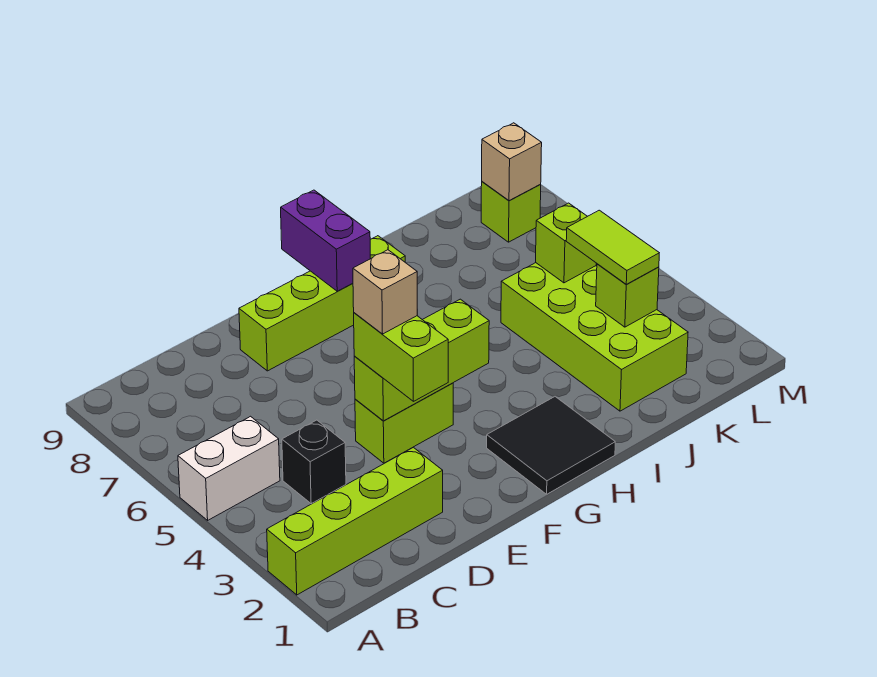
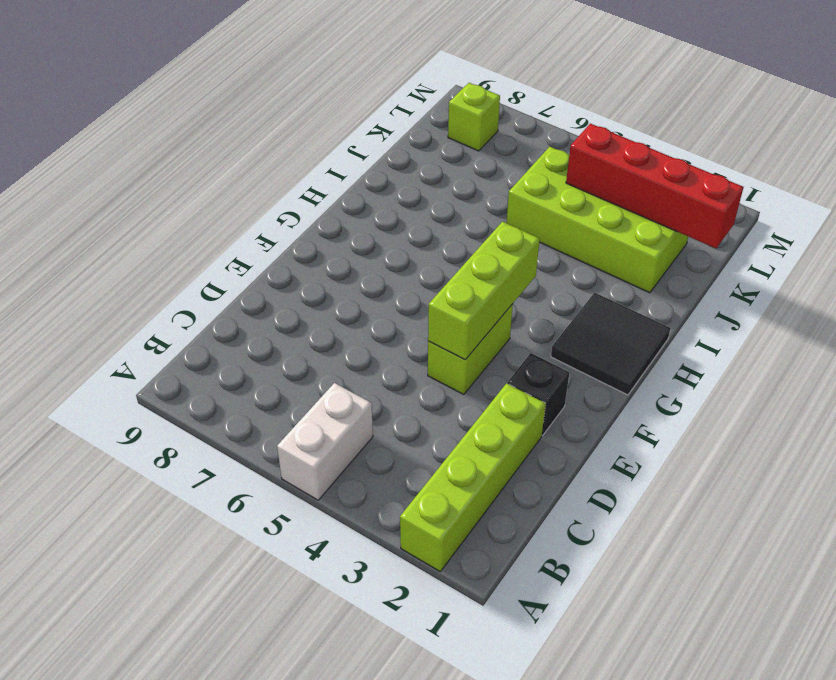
black brick E2 level 1 -> black brick C4 level 1
red brick K1:K4 level 2 -> lime brick K3 level 2
none -> lime brick E8:H8 level 1
none -> purple brick G8:G9 level 2
none -> lime brick K5 level 2

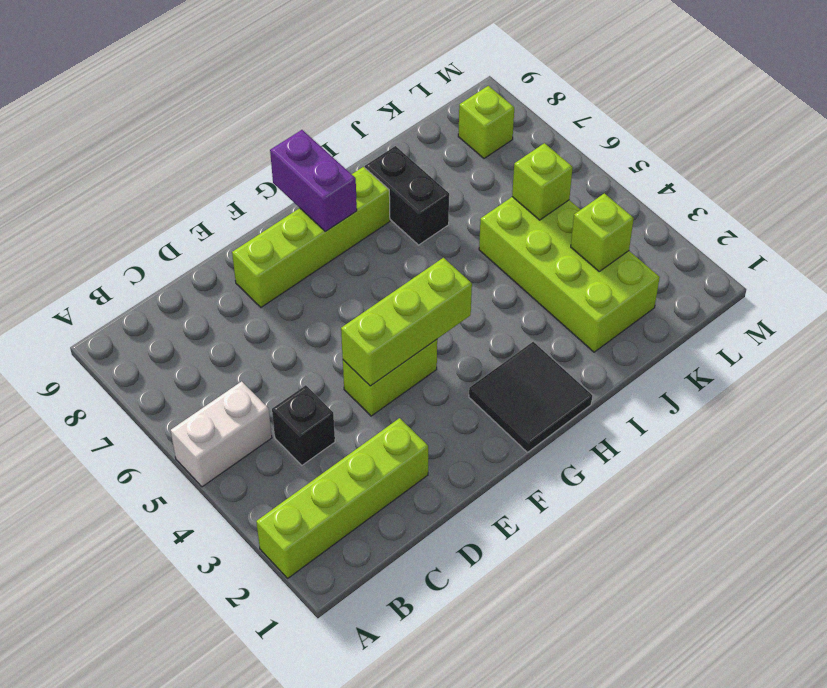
black brick I7:I8 level 1 -> none
none -> tan brick L8 level 2
none -> lime brick E3:E4 level 3
none -> lime tile K3:K4 level 3

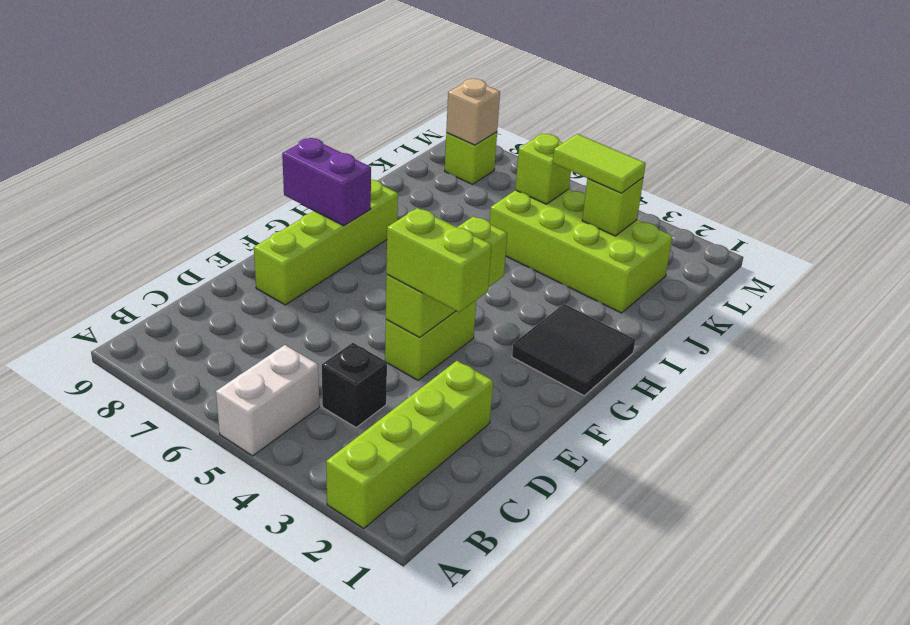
none -> tan brick E4 level 4

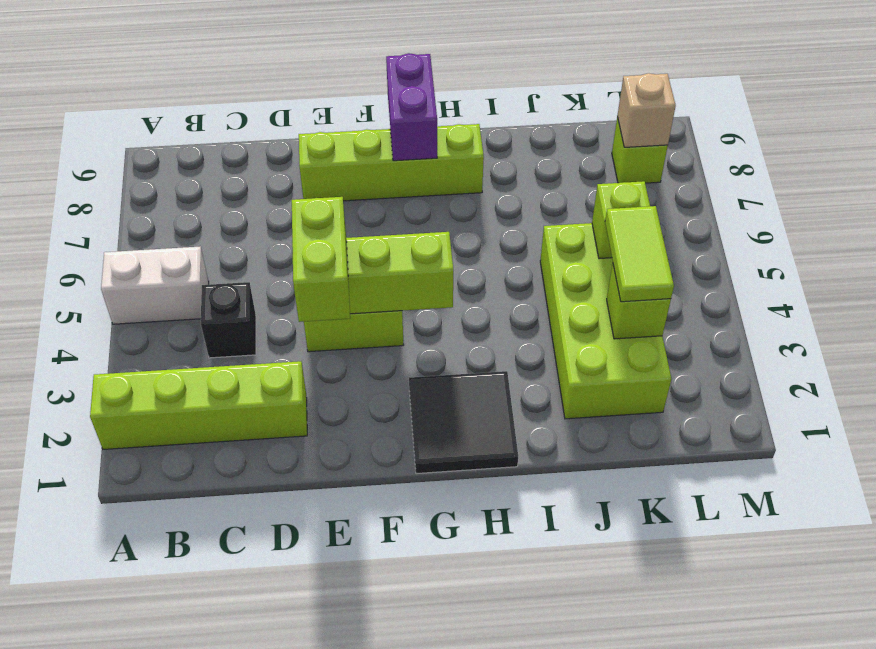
none -> tan brick E4 level 4

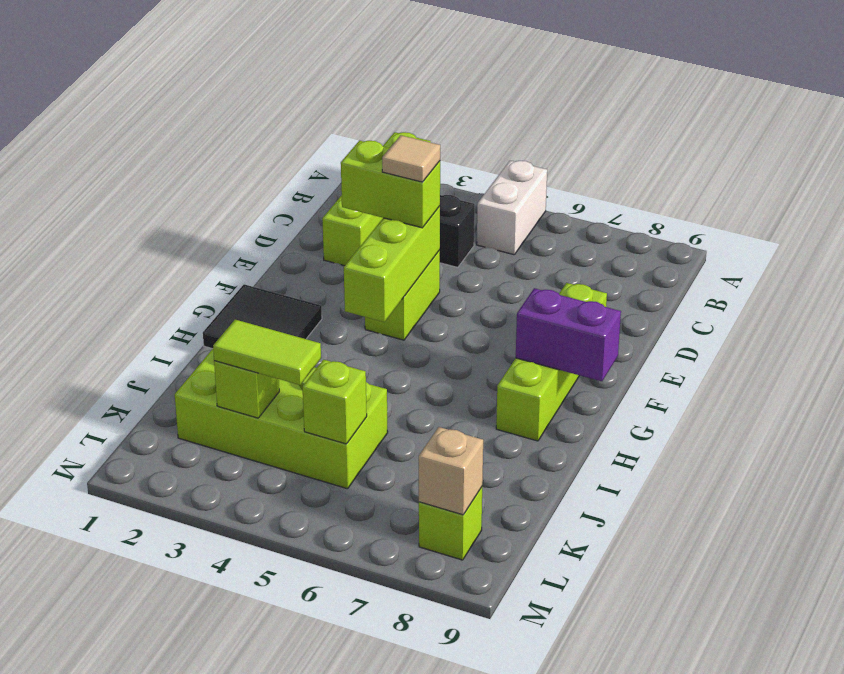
tan tile E4 level 4 -> tan brick E4 level 4

